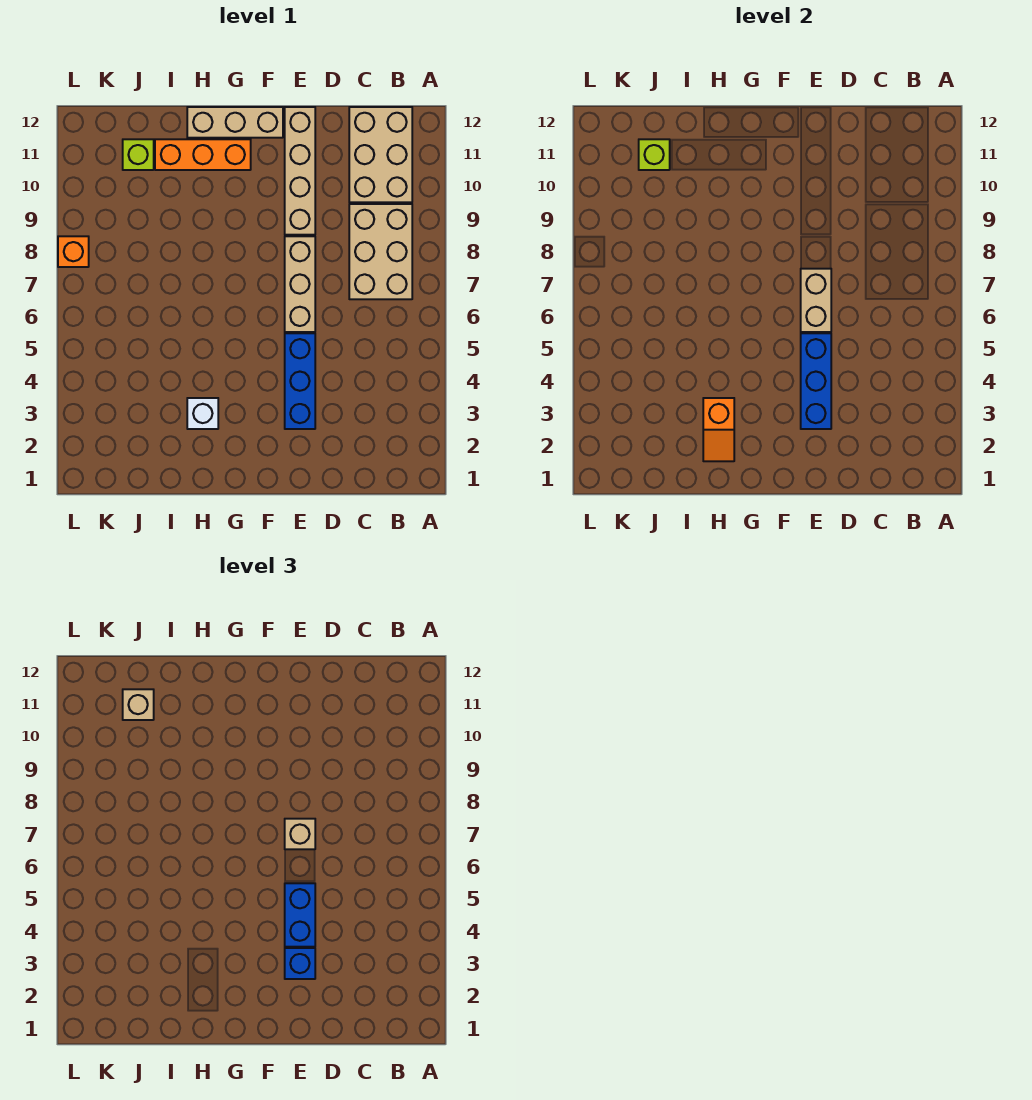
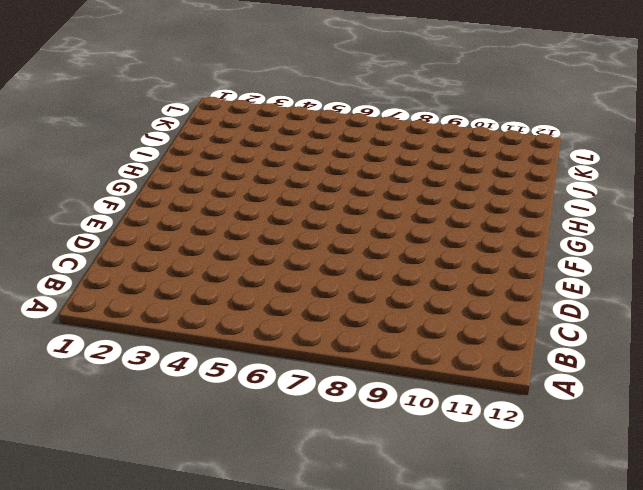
none -> tan brick B7:C9 level 1
none -> tan brick B10:C12 level 1
none -> blue brick E3:E5 level 1

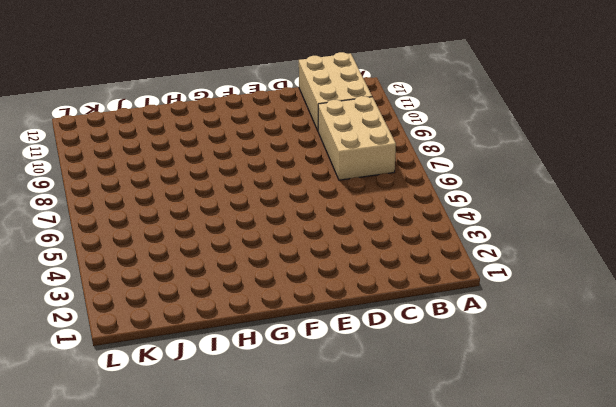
none -> blue brick E3:E5 level 1
none -> tan brick E6:E8 level 1
none -> tan brick E9:E12 level 1

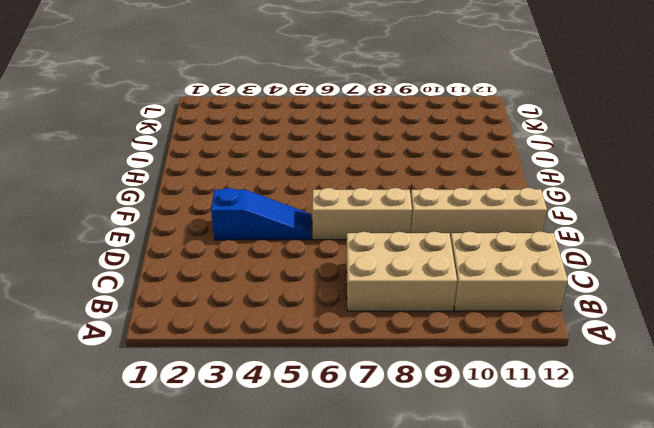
blue slope E3:E5 level 1 top 3 -> blue brick E3:E5 level 1
none -> tan brick F12:H12 level 1
none -> orange brick G11:I11 level 1
none -> white brick H3 level 1

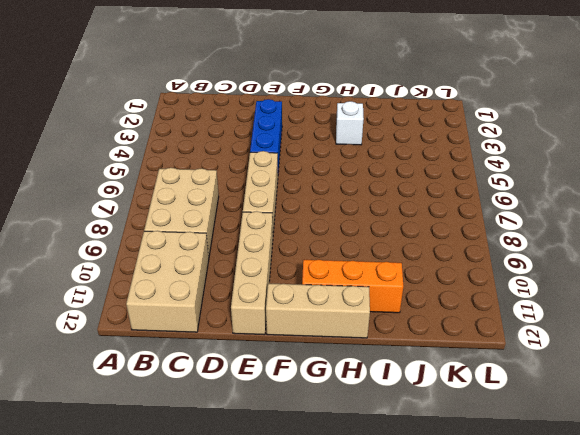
none -> lime brick J11 level 1
none -> orange brick L8 level 1
none -> blue brick E3:E5 level 2

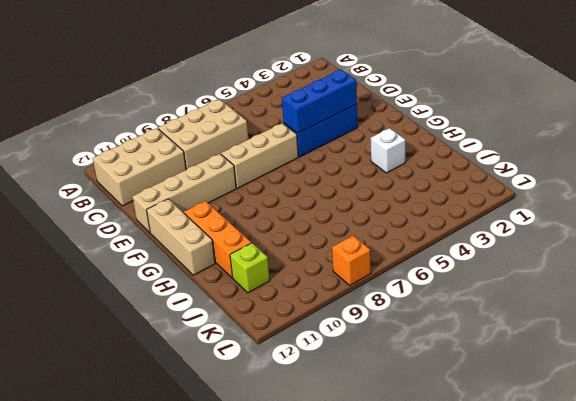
none -> tan brick E6:E7 level 2
none -> orange slope H2:H3 level 2 top 3
none -> lime brick J11 level 2

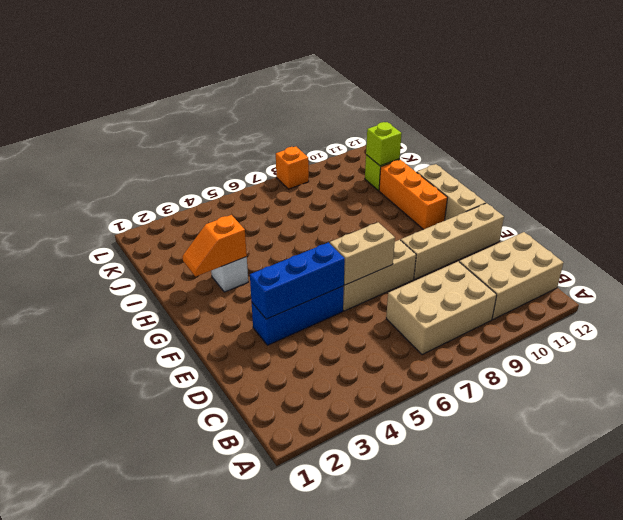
none -> blue brick E3 level 3
none -> blue brick E4:E5 level 3
none -> tan brick E7 level 3

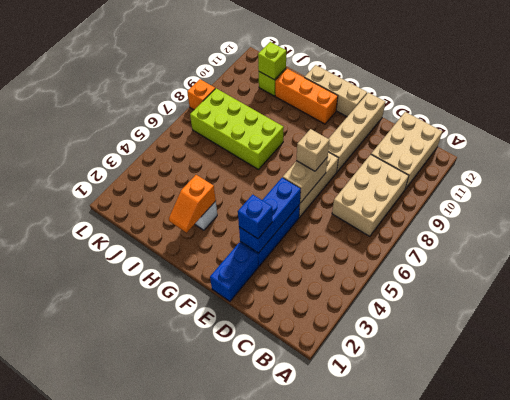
blue brick E1:E2 level 1 -> blue brick E4:E5 level 3
lime brick H7:K8 level 1 -> none
none -> tan brick J11 level 3

